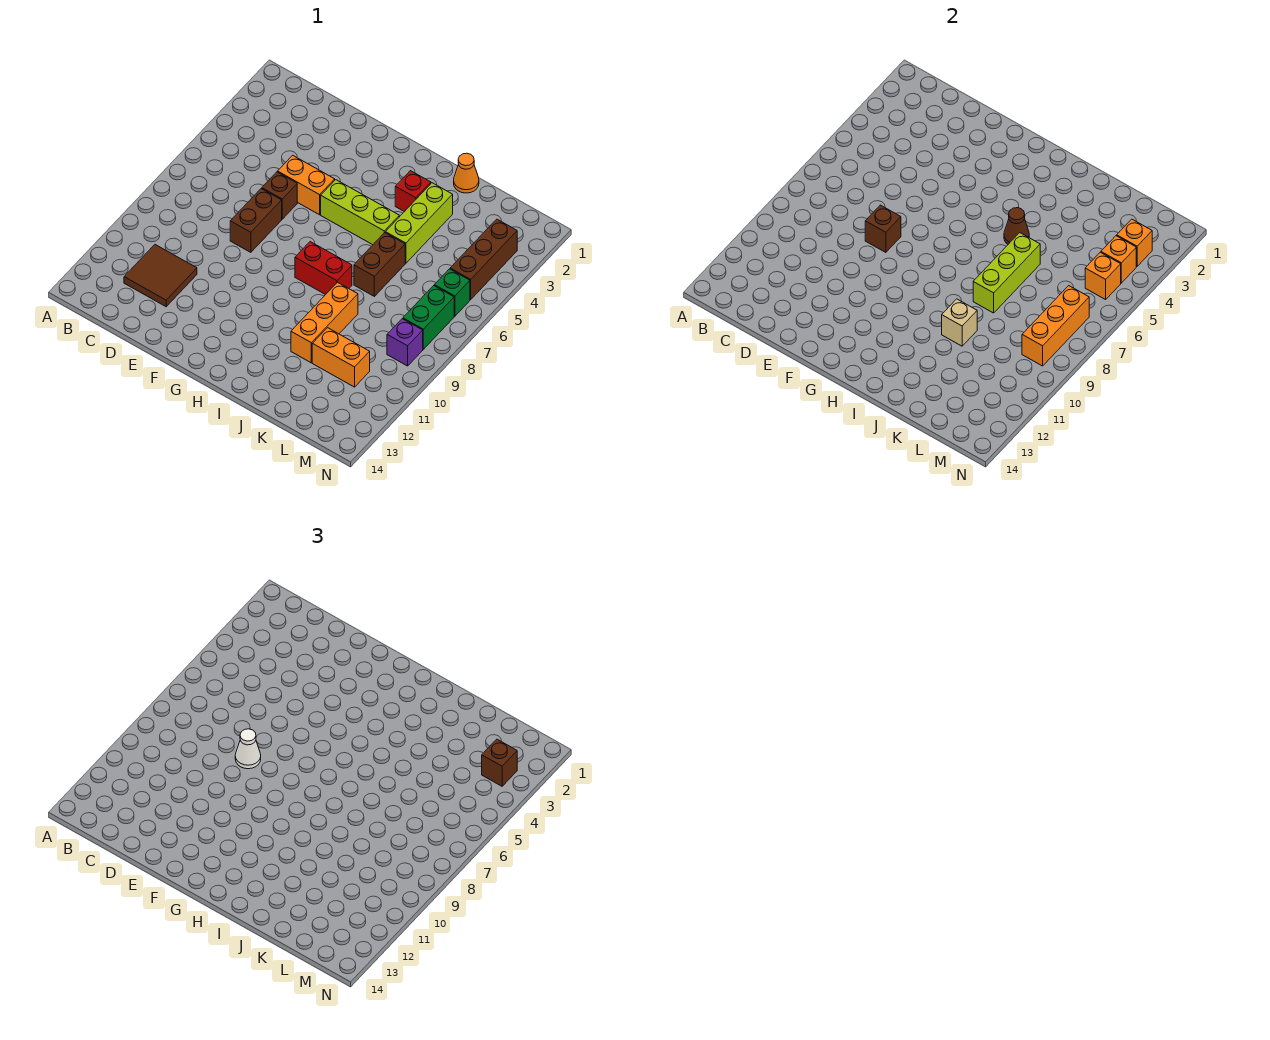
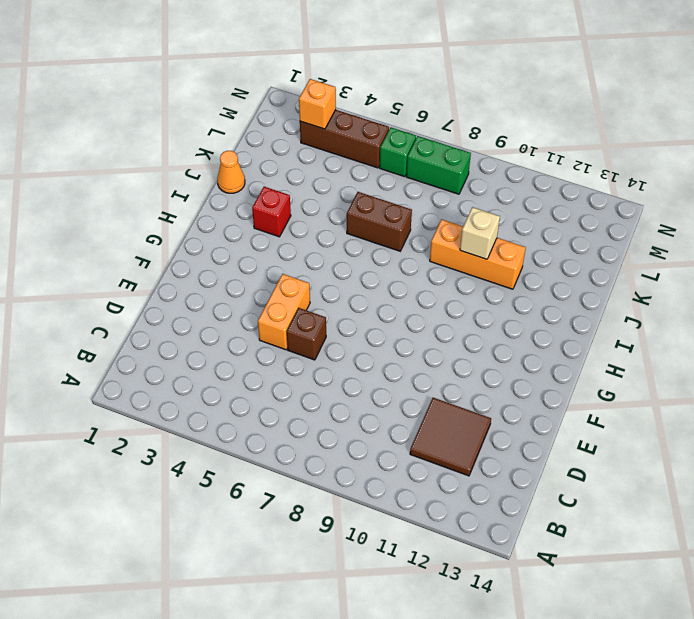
none -> brown brick E7:E8 level 1
none -> lime brick G5:I5 level 1
none -> red brick H8:I8 level 1

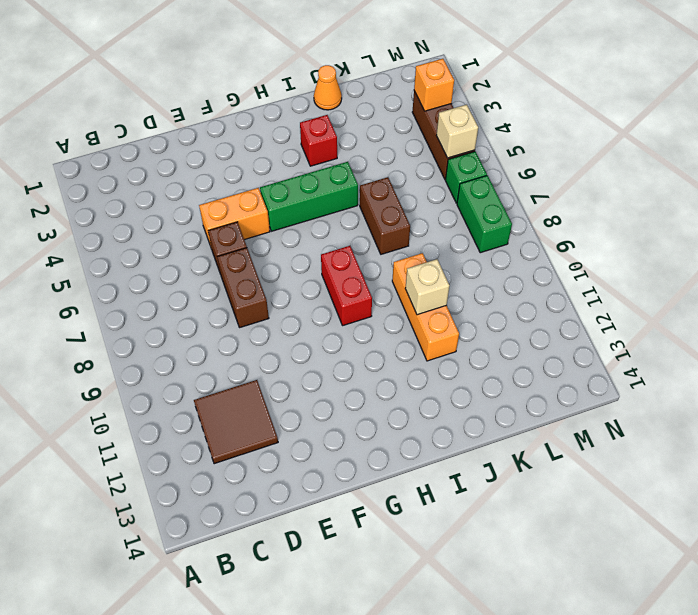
green brick G5:I5 level 1 -> lime brick G5:I5 level 1
red brick H8:H9 level 1 -> red brick H8:I8 level 1
tan brick M5 level 2 -> orange brick M5 level 2
none -> lime brick J3:J5 level 1
none -> orange brick K11:L11 level 1
none -> purple brick M9 level 1

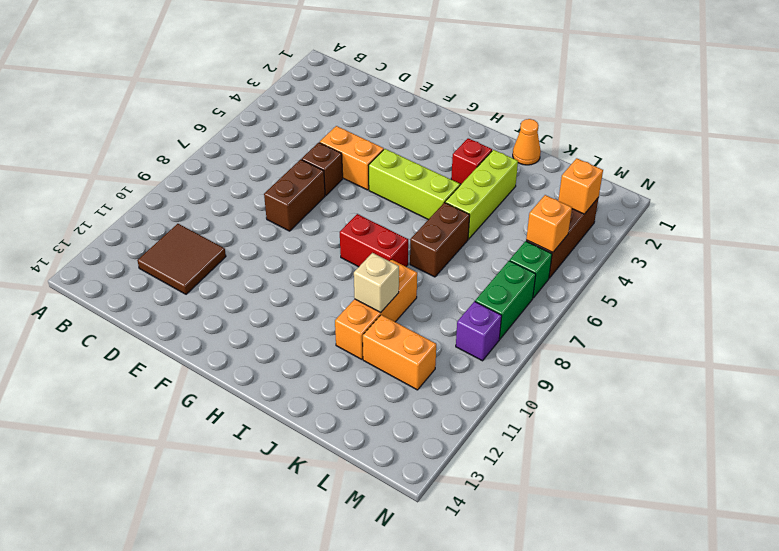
none -> brown brick E8 level 2
none -> brown cone I5 level 2
none -> lime brick J6:J8 level 2

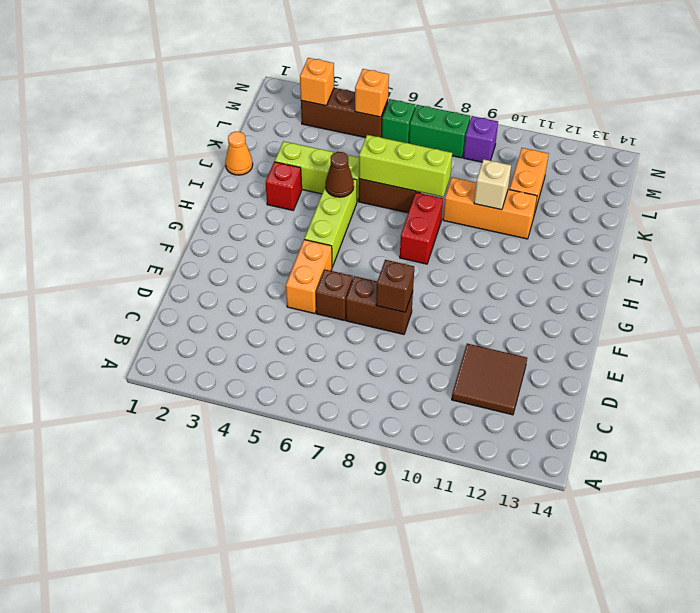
none -> orange brick M4 level 2
none -> orange brick M7:M9 level 2
none -> white cone E8 level 3

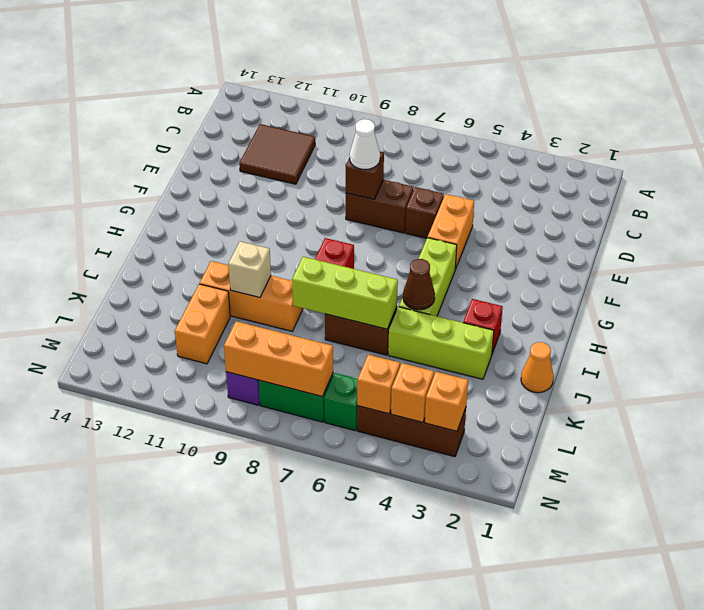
none -> brown brick M3 level 3

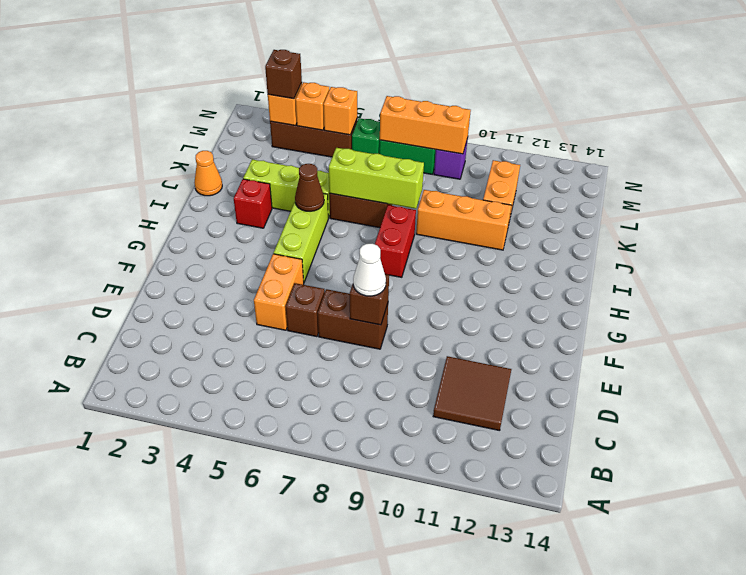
none -> tan brick J10 level 2

